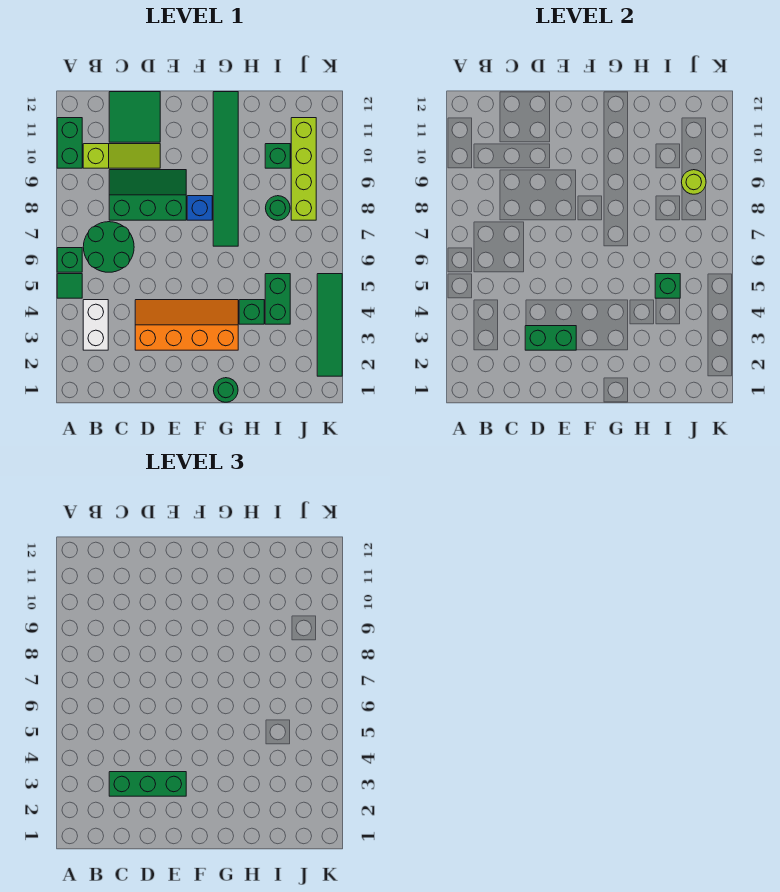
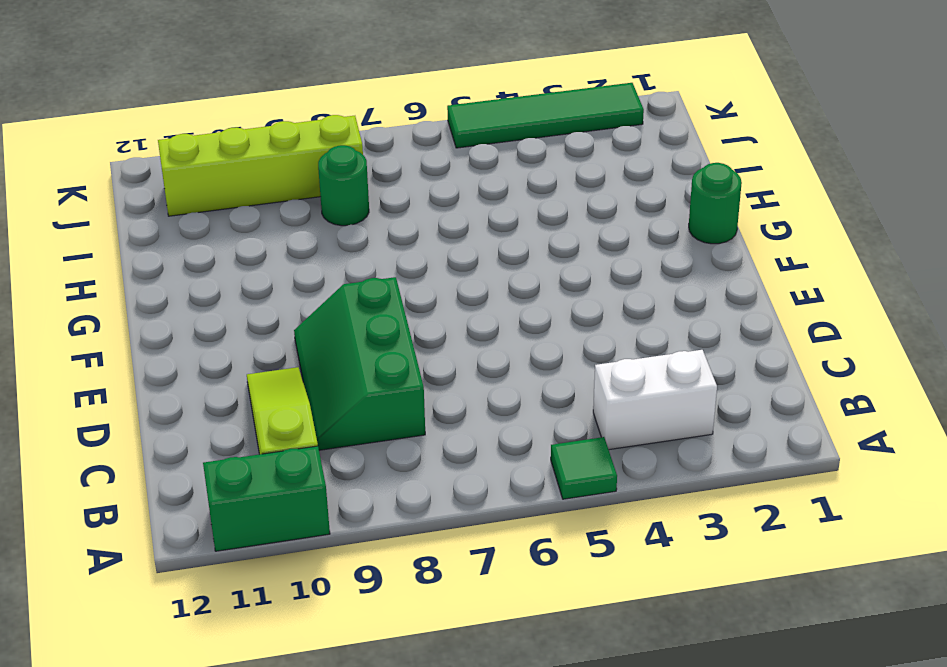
none -> green brick A6 level 1
none -> green round brick B6:C7 level 1
none -> green tile C11:D12 level 1

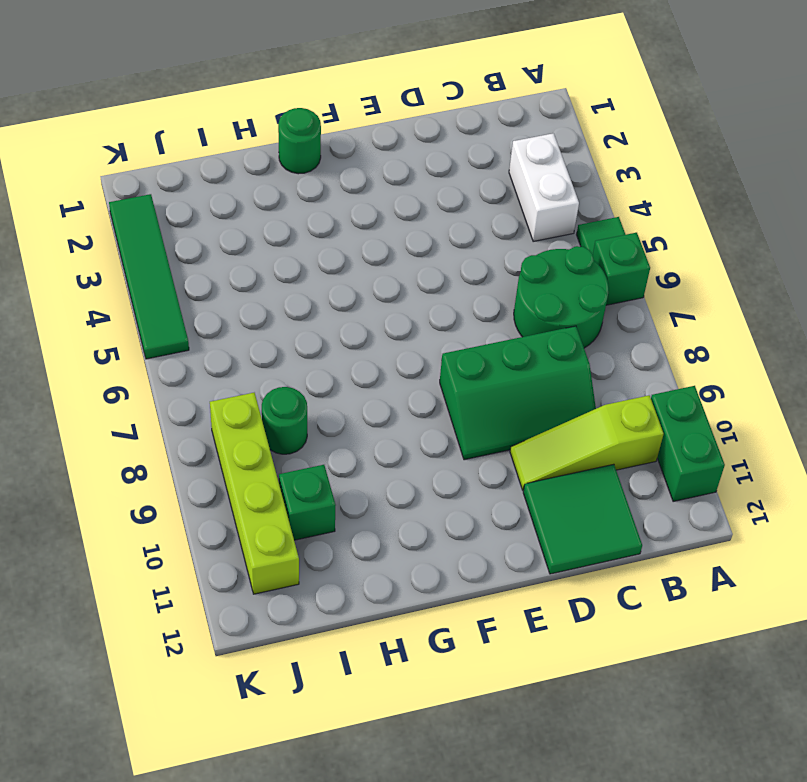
none -> orange slope D3:G4 level 1 top 3
none -> blue brick F8 level 1
none -> green tile G7:G12 level 1

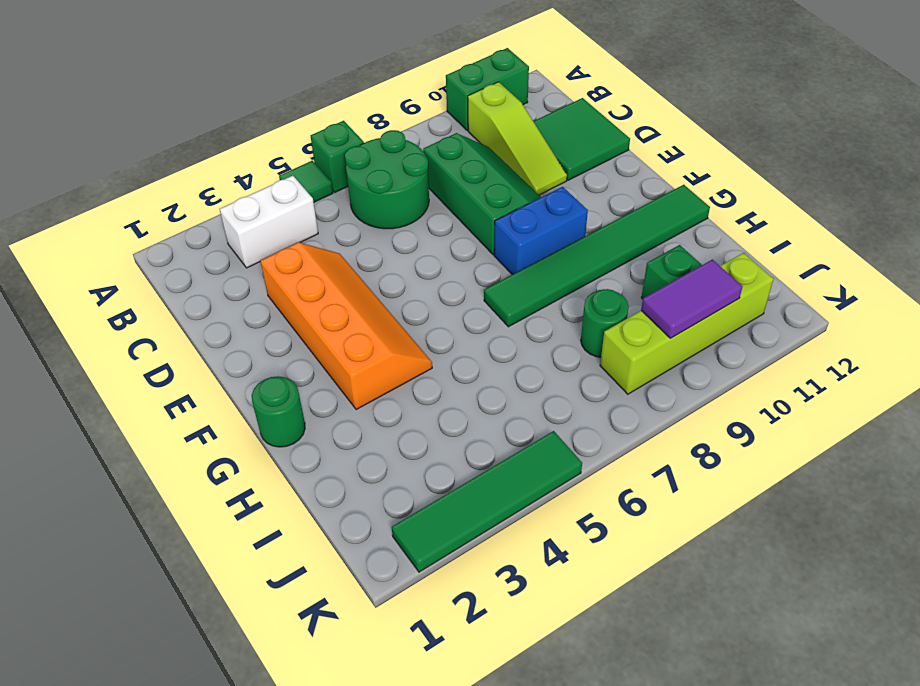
blue brick F8:F9 level 1 -> blue brick F8 level 1
purple tile J9:J10 level 2 -> lime round brick J9 level 2
none -> green brick H4 level 1
none -> green brick I4:I5 level 1
none -> green brick D3:E3 level 2

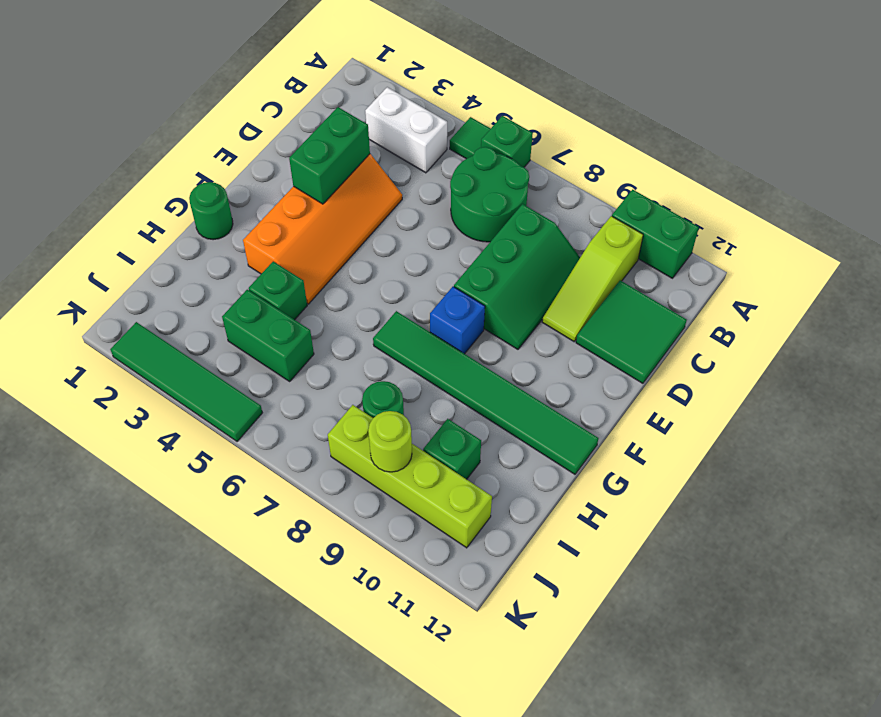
none -> green brick I5 level 2
none -> green brick C3:E3 level 3

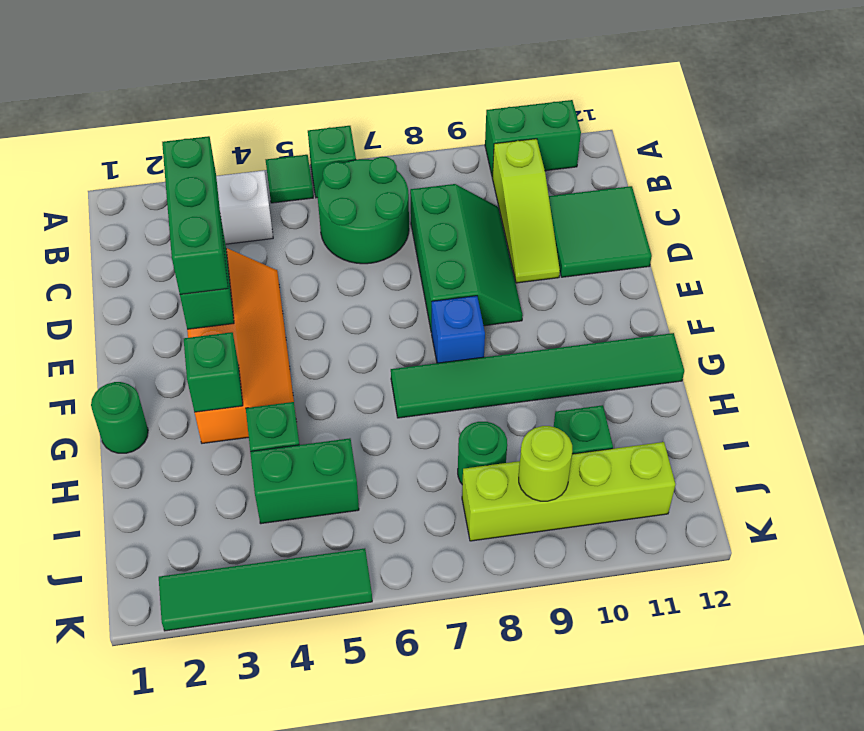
green brick G3 level 2 -> green brick I5 level 2

